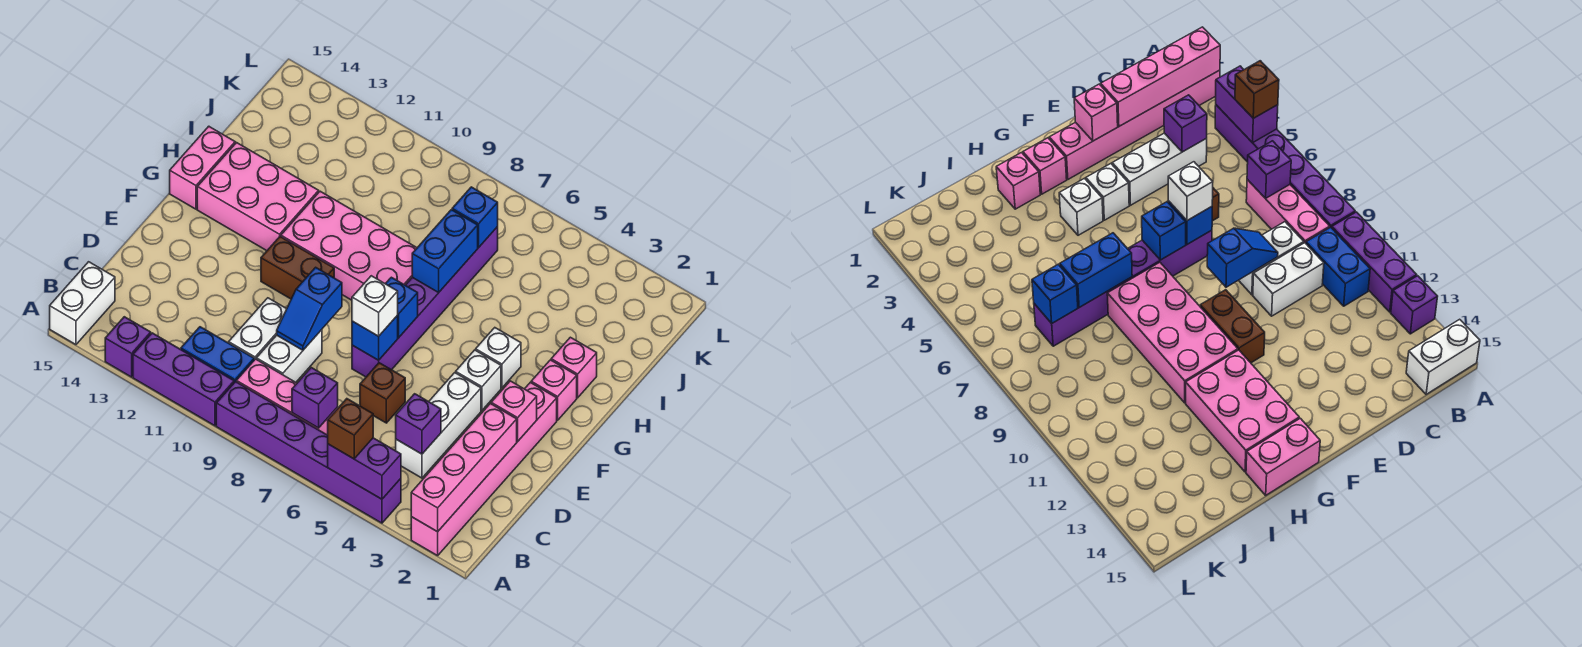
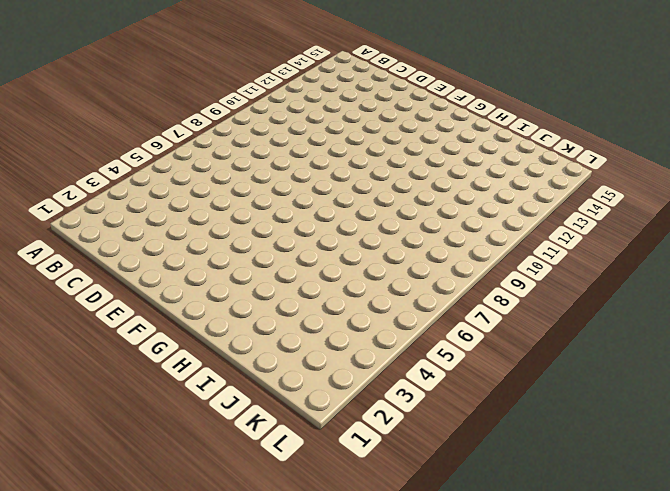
none -> pink brick A2:F2 level 1
none -> purple brick A4:A9 level 1
none -> purple brick A10:A12 level 1
none -> purple brick A13 level 1

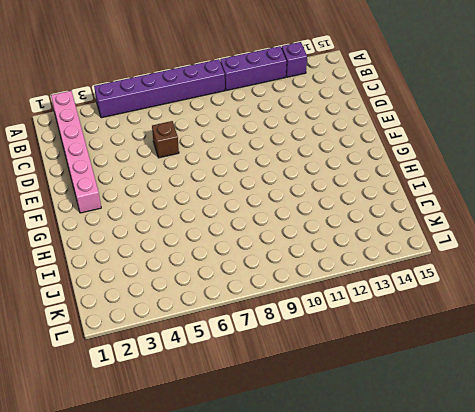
none -> white brick A15:B15 level 1
none -> pink brick B7:B9 level 1
none -> blue brick B10:B11 level 1
none -> white brick C4:E4 level 1

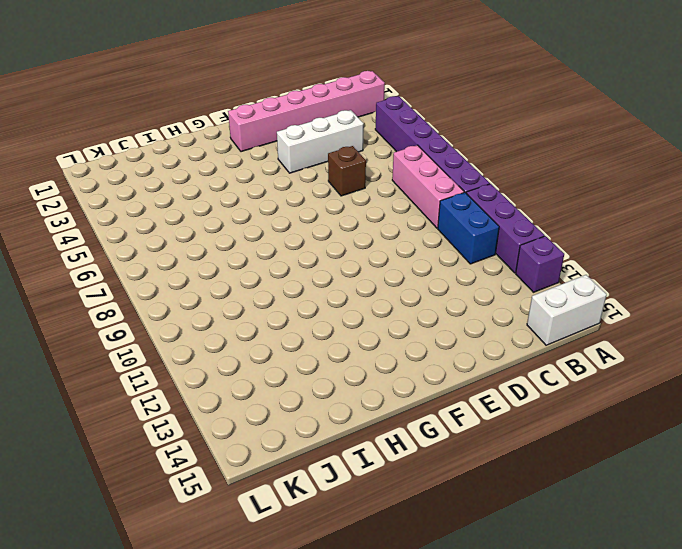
none -> white brick C9:D9 level 1
none -> white brick C10:D10 level 1
none -> purple brick E7:J7 level 1
none -> white brick F4 level 1

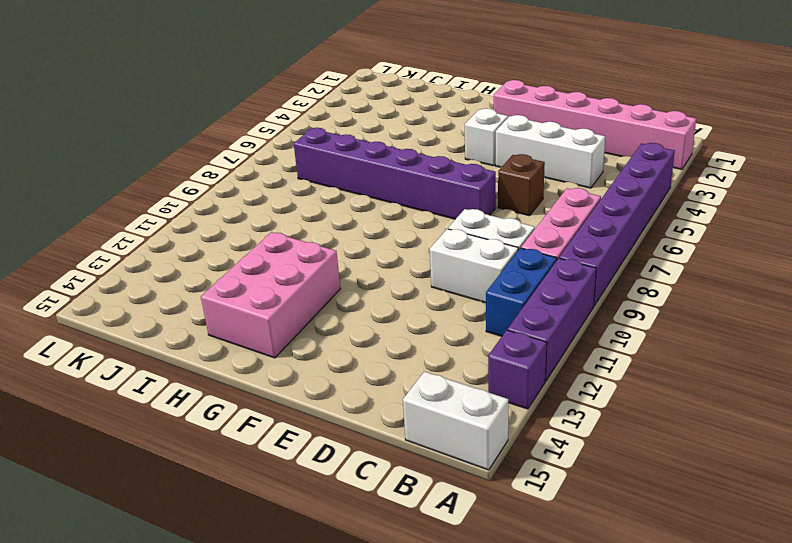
none -> brown brick F10:F11 level 1
none -> pink brick G2 level 1
none -> white brick G4 level 1
none -> pink brick G8:H11 level 1

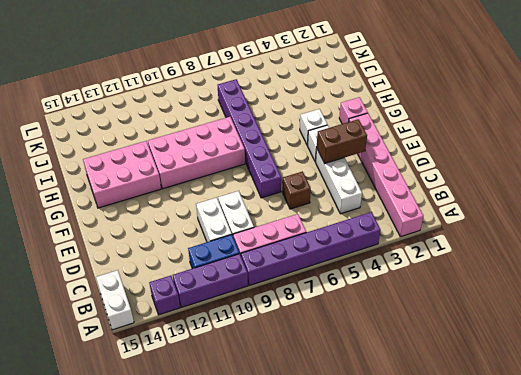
brown brick E3:E4 level 2 -> brown brick F10:F11 level 1
none -> pink brick G15:H15 level 1
none -> pink brick H2 level 1
none -> pink brick A2:D2 level 2
none -> purple brick A4:A5 level 2

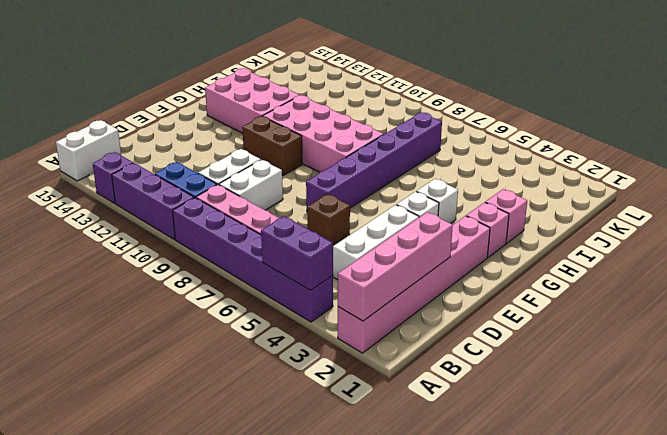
none -> pink brick G15:H15 level 1
none -> purple brick B7 level 2
none -> purple brick C4 level 2
none -> blue slope D9:E9 level 2 top E

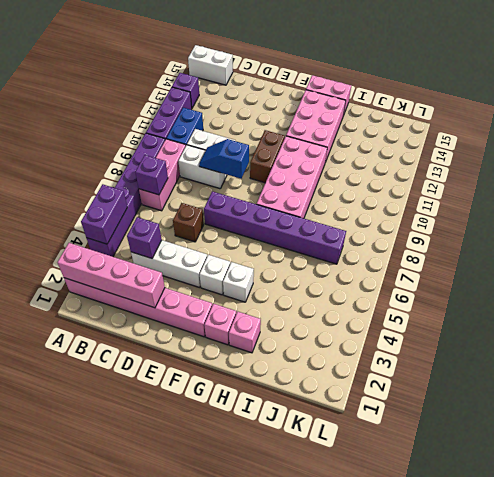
none -> pink brick E2 level 2
none -> blue brick E7 level 2
none -> blue brick F7 level 2
none -> blue brick H7:I7 level 2

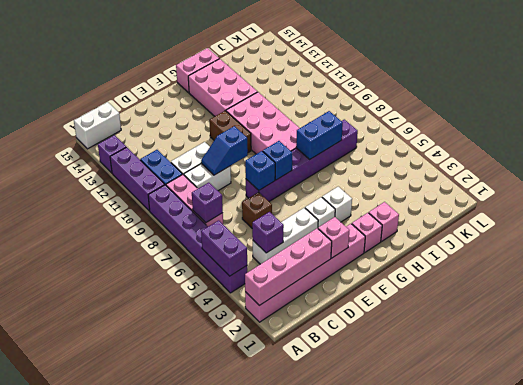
none -> blue brick J7 level 2
none -> brown brick A5 level 3
none -> white brick E7 level 3

